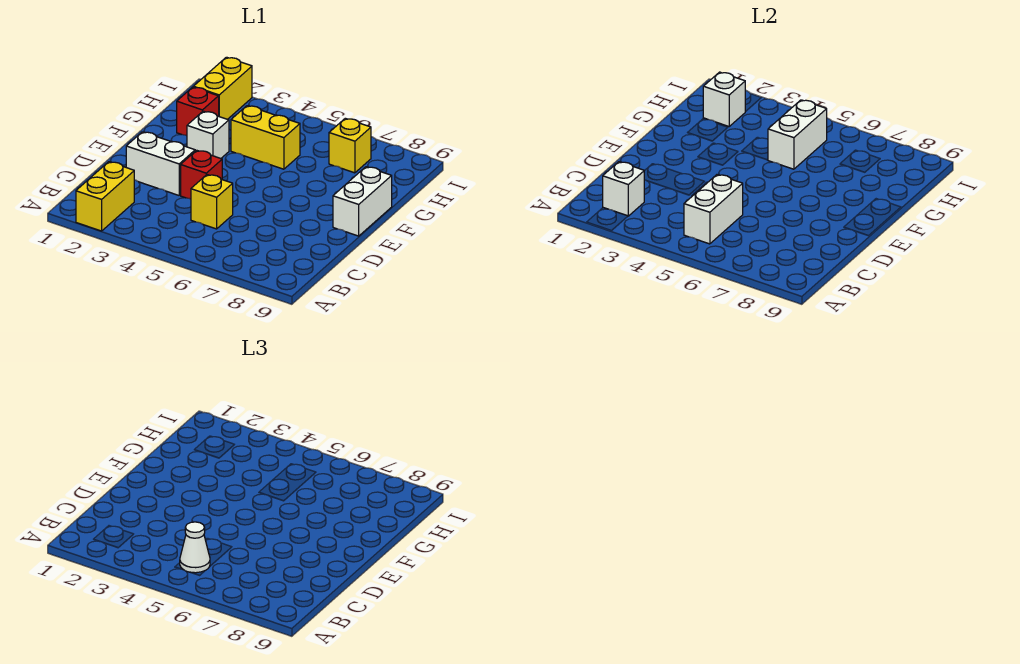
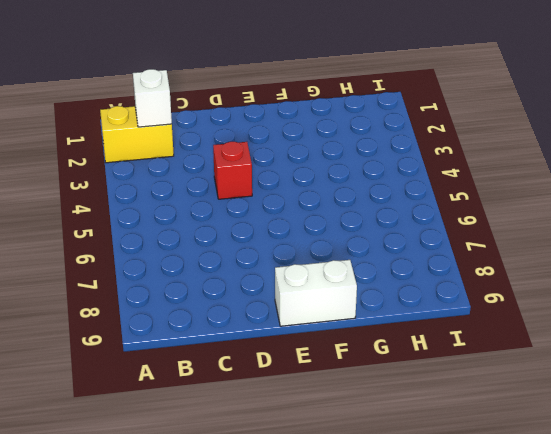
none -> yellow brick C5 level 1
none -> white brick D2:D3 level 1
none -> white brick F3 level 1

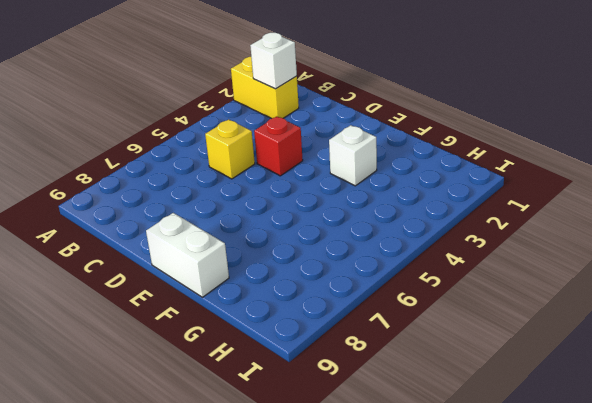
none -> white brick D2:D3 level 1
none -> red brick G2 level 1
none -> yellow brick G4:G5 level 1

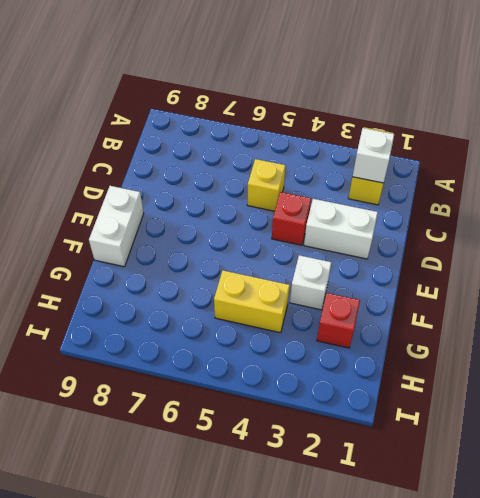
none -> yellow brick H2:I2 level 1
none -> yellow brick H7 level 1
none -> white brick B5:C5 level 2

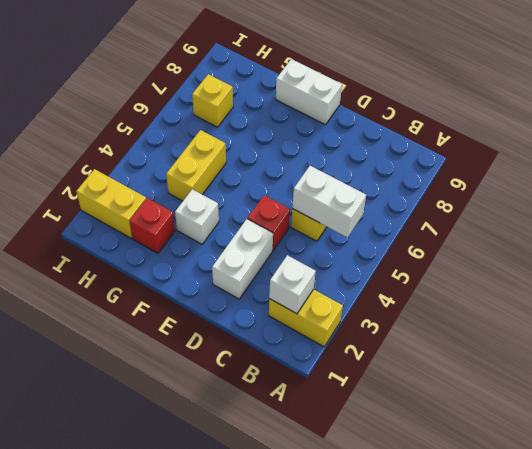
none -> white brick G5:H5 level 2
none -> white brick H2 level 2
none -> white cone B5 level 3

